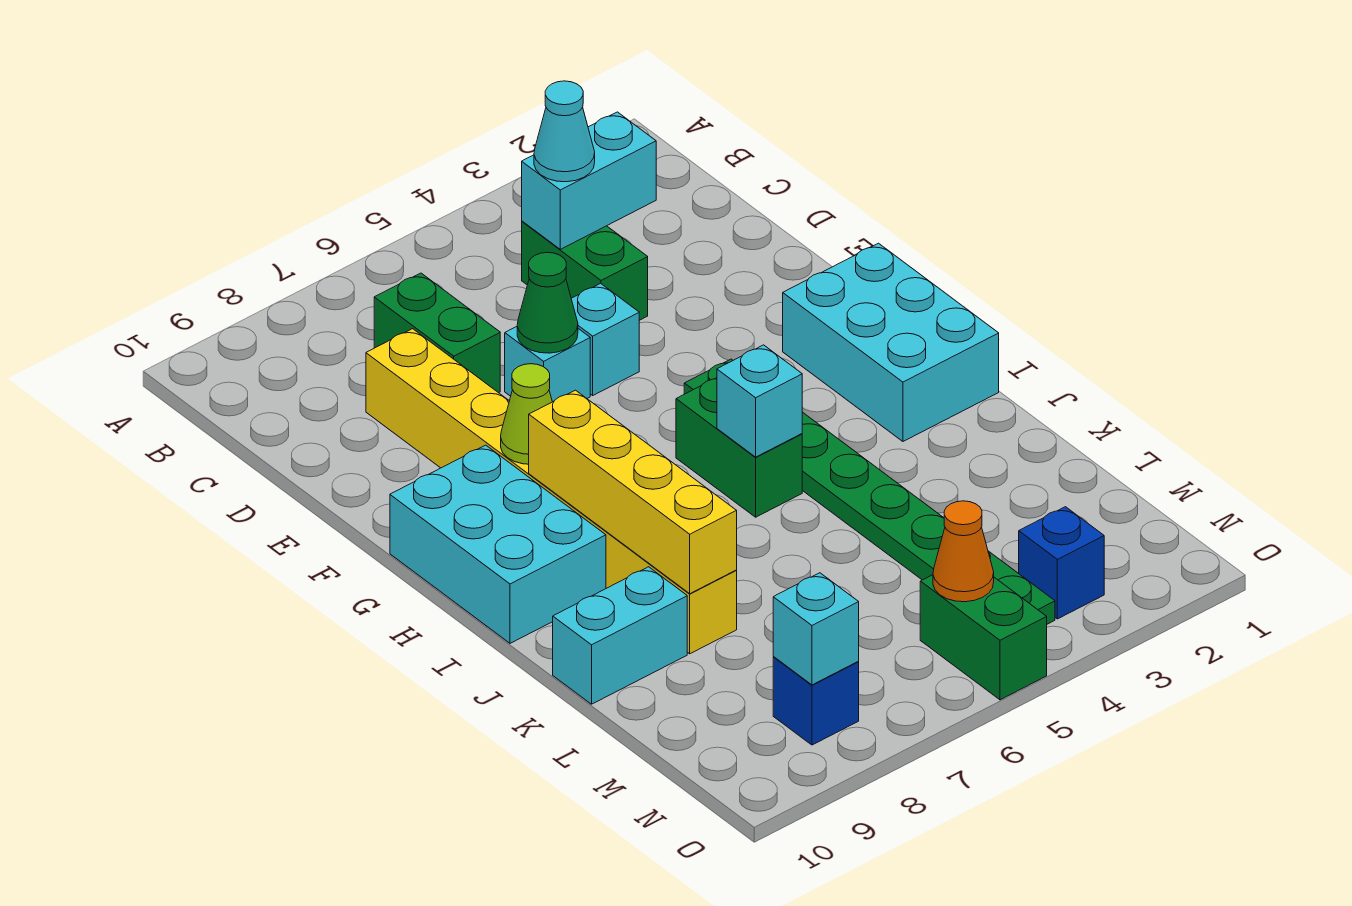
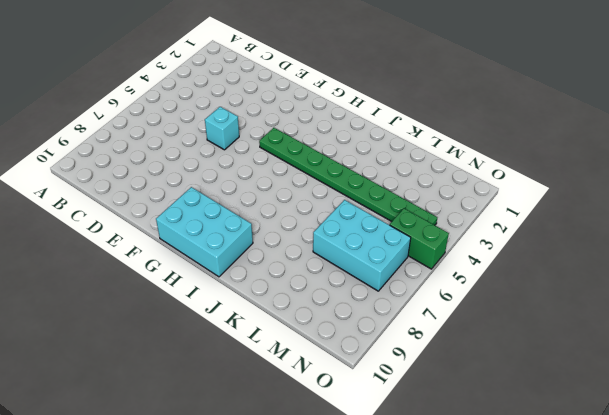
cyan brick L6:N7 level 1 -> cyan brick G1:I2 level 1
none -> green brick C4:D4 level 1
none -> green brick C7:D7 level 1
none -> yellow brick D8:K8 level 1

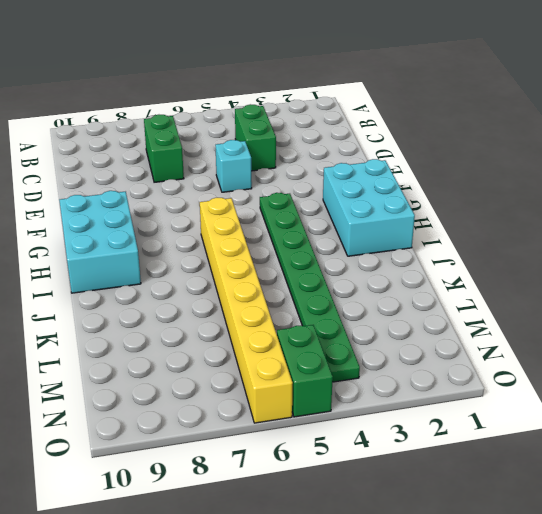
yellow brick H6:O6 level 1 -> yellow brick D8:K8 level 1
none -> cyan brick E6 level 1
none -> green brick H5:I5 level 1
none -> cyan brick K9:K10 level 1

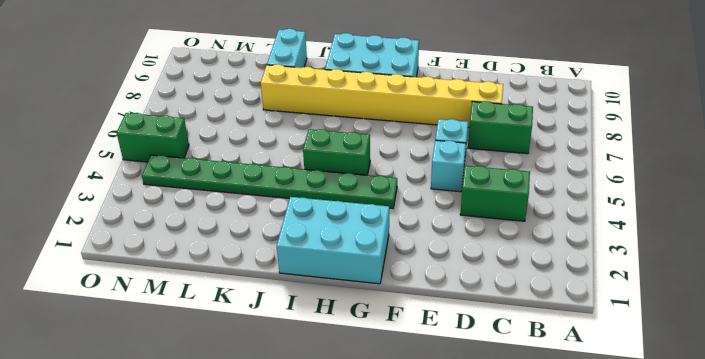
none -> blue brick N3 level 1
none -> blue brick N8 level 1
none -> cyan brick C3:C4 level 2

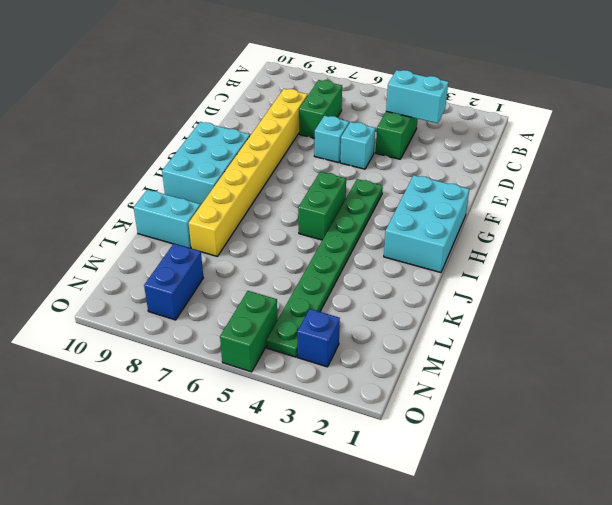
blue brick M8:N8 level 1 -> blue brick N8 level 1
none -> green cone E6 level 2
none -> lime cone G8 level 2
none -> yellow brick H8:K8 level 2

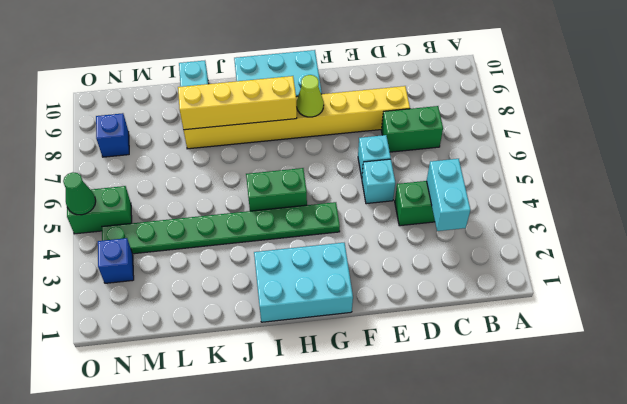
green cone O5 level 2 -> green cone E6 level 2
none -> cyan brick I5 level 2
none -> orange cone N5 level 2
none -> cyan brick N8 level 2

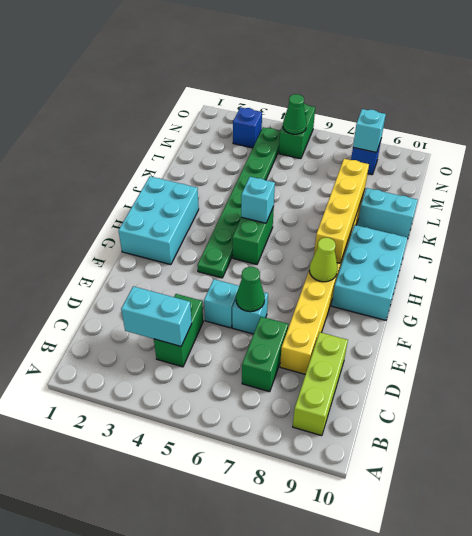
lime brick B9:D9 level 1 -> none
green cone N5 level 2 -> orange cone N5 level 2
none -> cyan cone C4 level 3

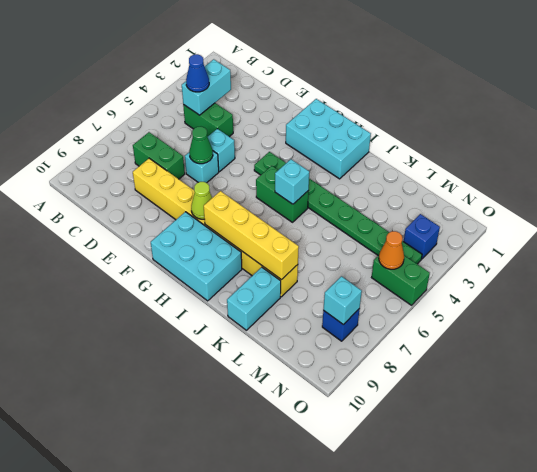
blue cone C4 level 3 -> cyan cone C4 level 3

